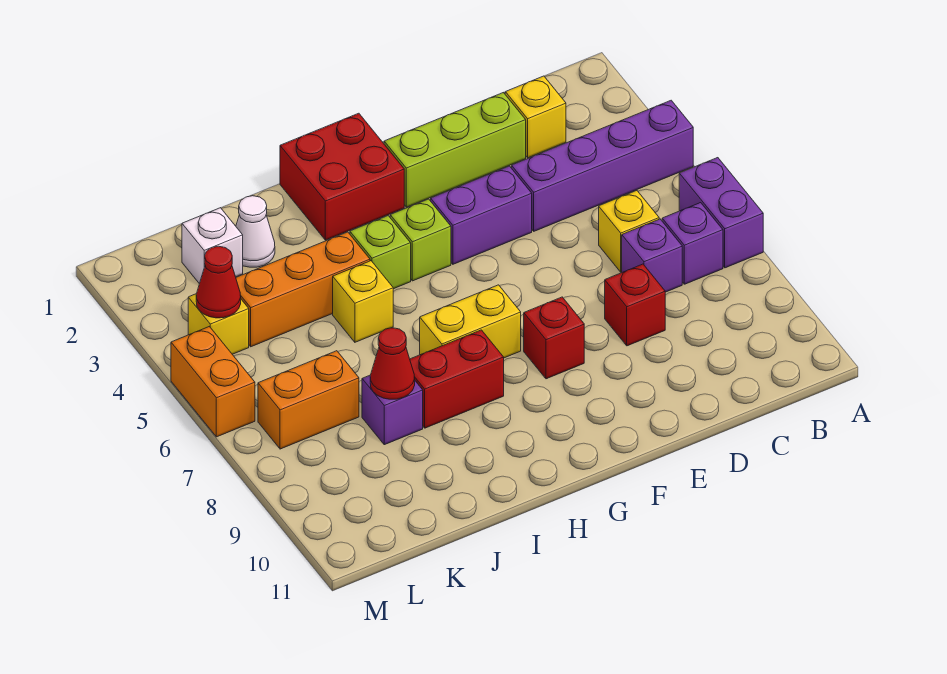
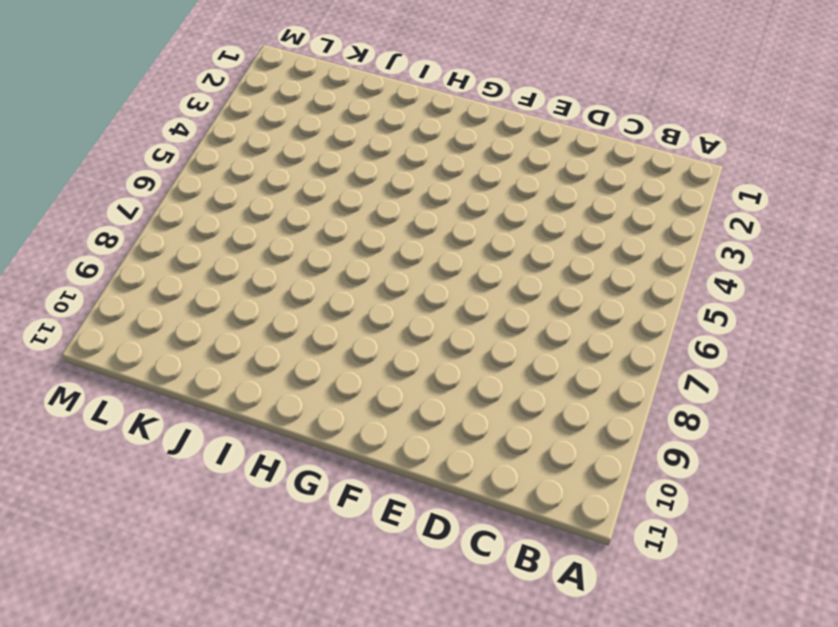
none -> purple brick A4:D4 level 1
none -> purple brick A6:A7 level 1
none -> purple brick B7 level 1

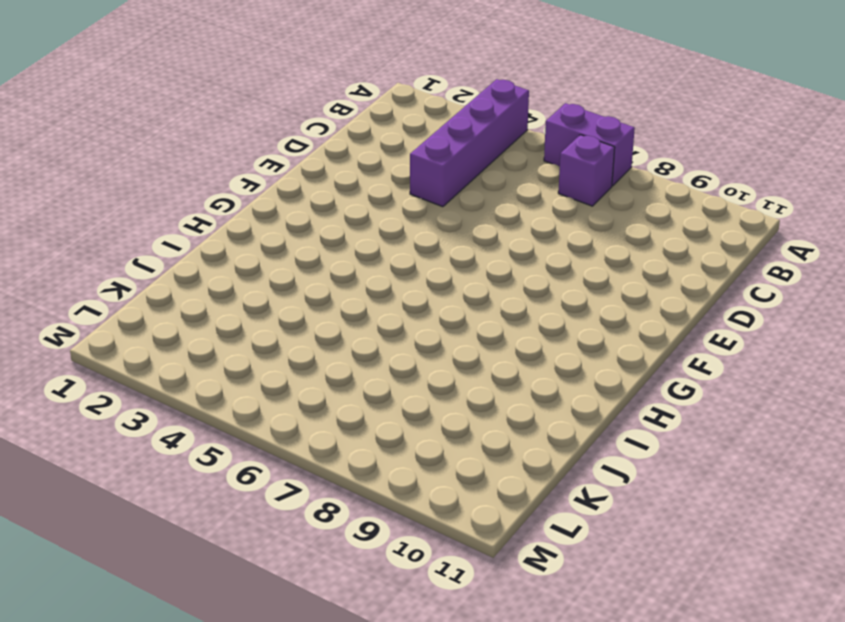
none -> yellow brick C2 level 1
none -> yellow brick C6 level 1
none -> purple brick C7 level 1

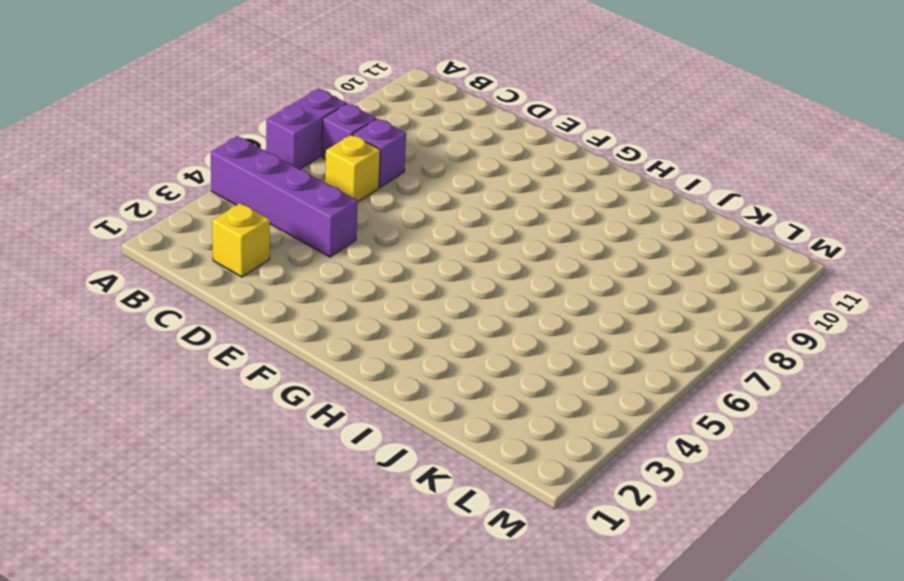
none -> lime brick D2:F2 level 1
none -> red brick D8 level 1
none -> purple brick E4:F4 level 1

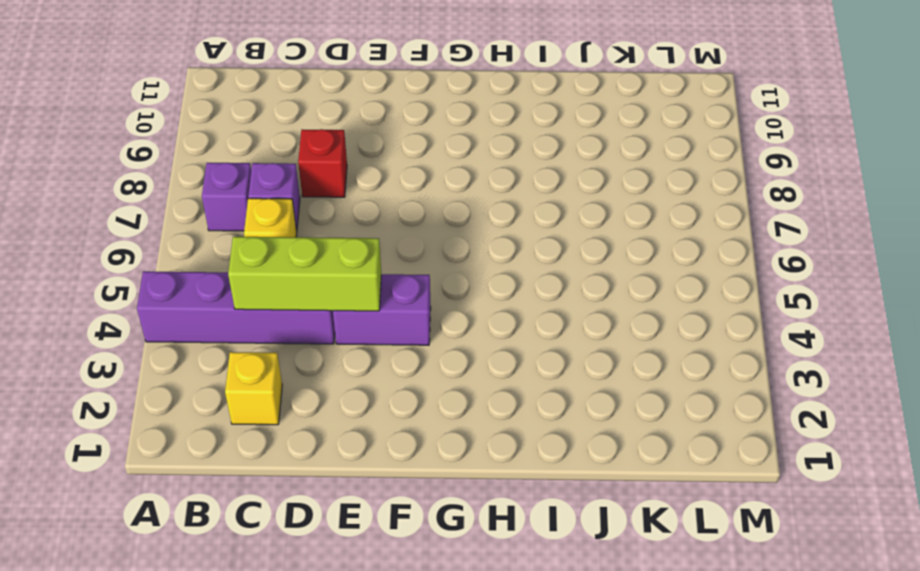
lime brick C4:E4 level 2 -> lime brick D2:F2 level 1
none -> purple brick A6:A7 level 1
none -> red brick F8 level 1
none -> red brick G1:H2 level 1

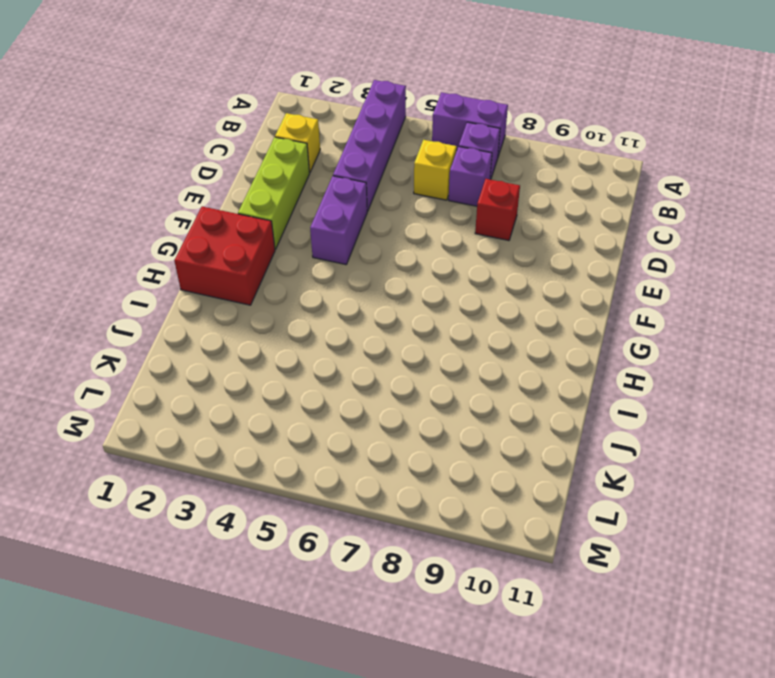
none -> red brick F8 level 1
none -> lime brick G4 level 1
none -> yellow brick G7:H7 level 1

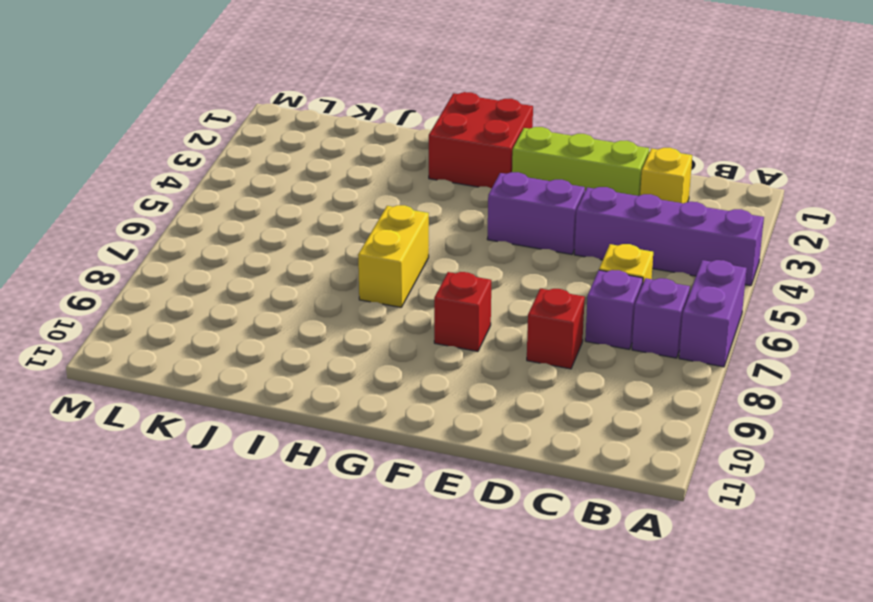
yellow brick H6:H7 level 1 -> yellow brick G7:H7 level 1
none -> lime brick G4 level 1
none -> lime brick H4 level 1
none -> red brick H8:I8 level 1

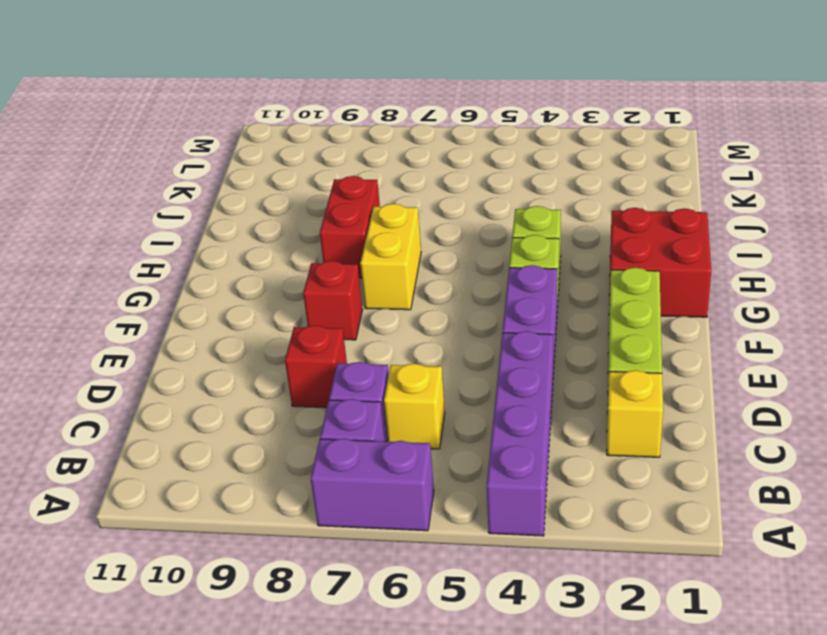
none -> orange brick I4:K4 level 1
none -> yellow brick I5 level 1
none -> white cone J2 level 1

